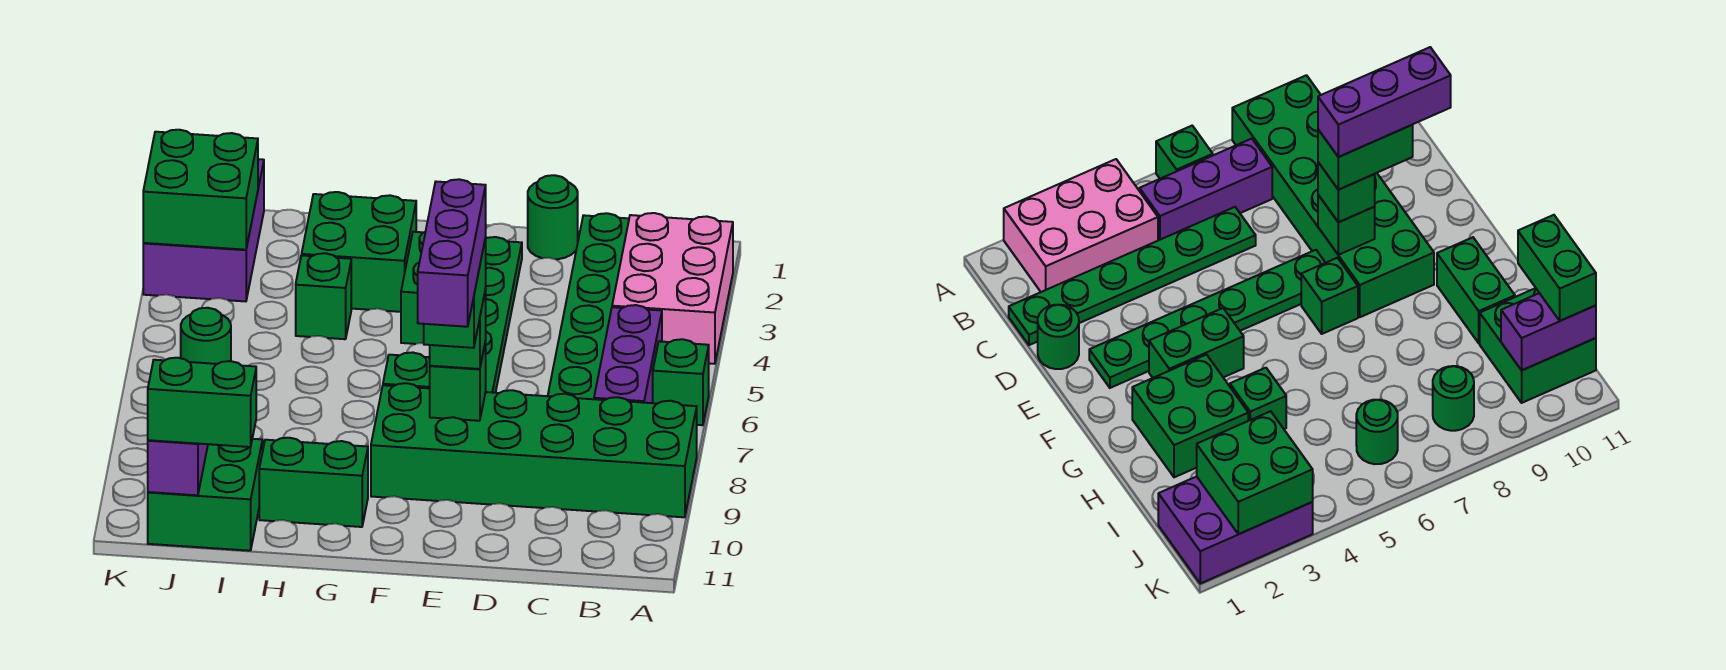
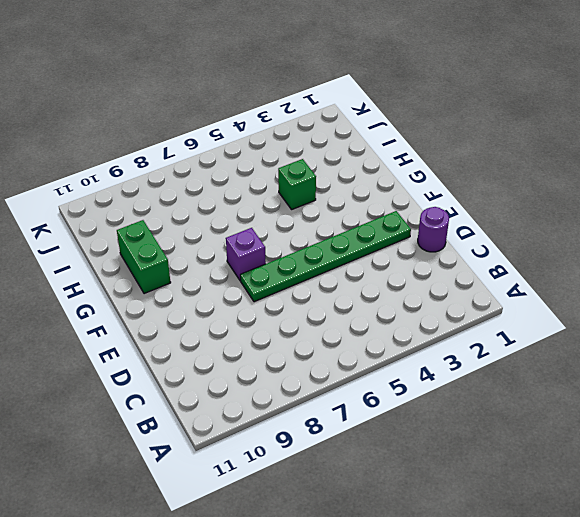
purple round brick D1 level 1 -> green round brick D1 level 1
purple brick F7 level 1 -> green brick F7 level 1
none -> pink brick A2:B4 level 1
none -> green brick A6 level 1
none -> green brick A8:F9 level 1

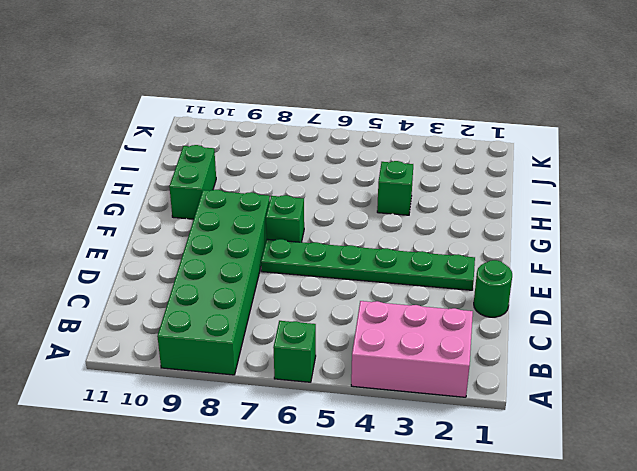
none -> purple brick B5:B7 level 1
none -> green plate C1:C6 level 1
none -> green brick F3:F4 level 1

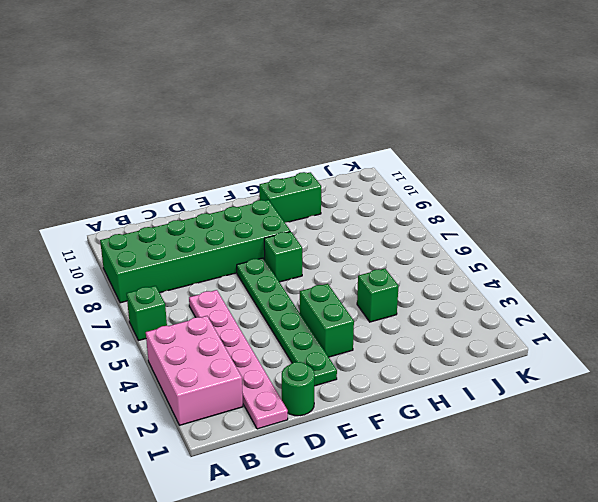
pink plate C1:C6 level 1 -> green plate C1:C6 level 1
none -> purple brick B5:B7 level 1
none -> green brick G2:H3 level 1
none -> green brick I10:J11 level 1

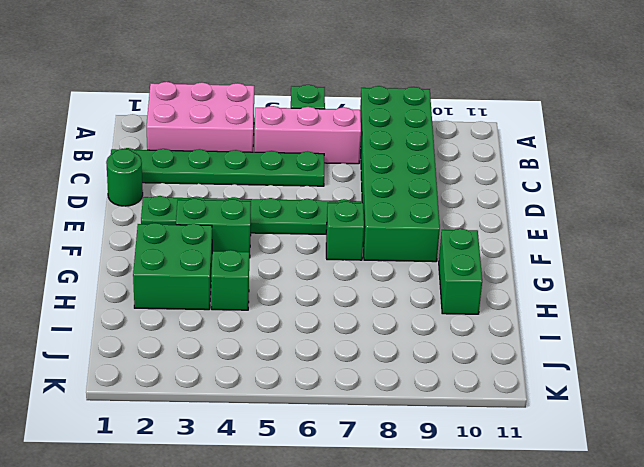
pink brick B5:B7 level 1 -> purple brick B5:B7 level 1
none -> green brick I10:J11 level 1
none -> purple brick J1:K3 level 1
none -> green round brick J6 level 1

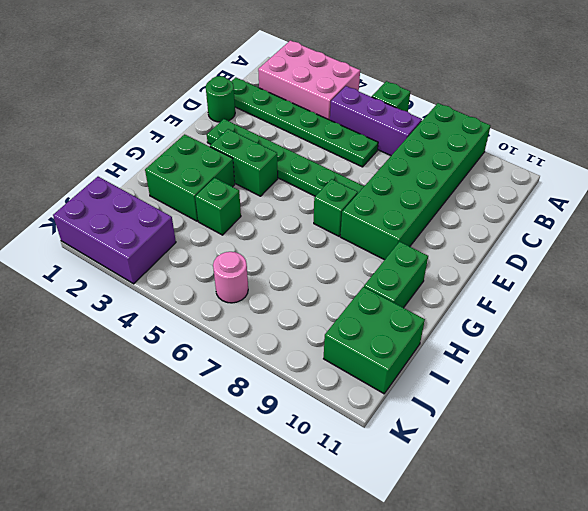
pink round brick J6 level 1 -> green round brick J6 level 1
none -> green round brick J8 level 1
none -> green brick E8 level 2
none -> green brick J2:K3 level 2

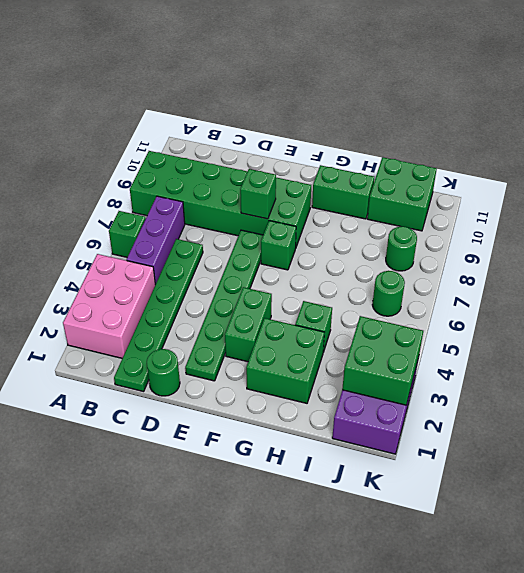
none -> purple brick J10:J11 level 2
none -> green brick E8 level 3
none -> green brick I11:J11 level 3

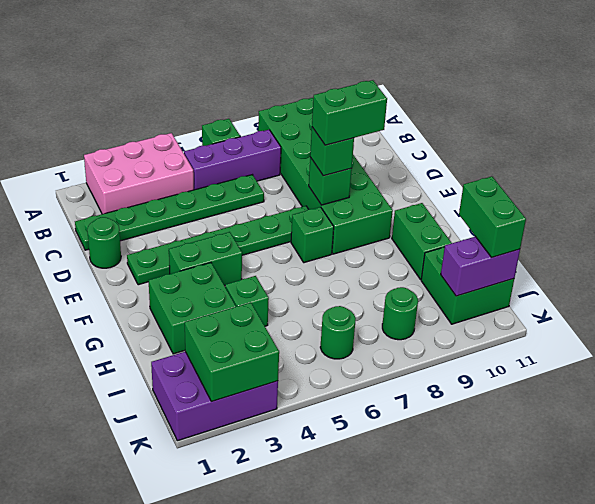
none -> purple brick E8:E10 level 5

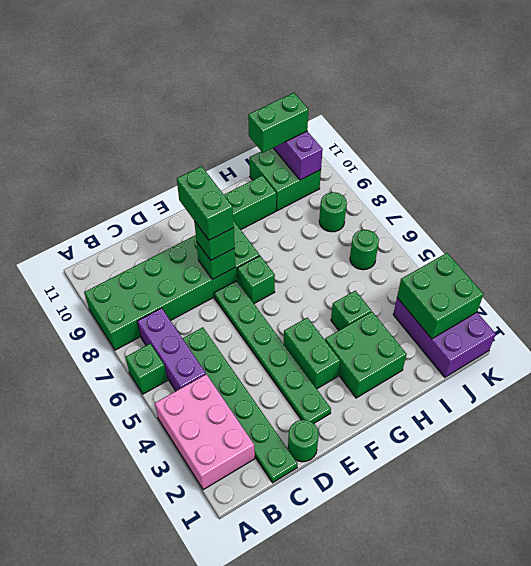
none -> purple brick E8:E10 level 5

